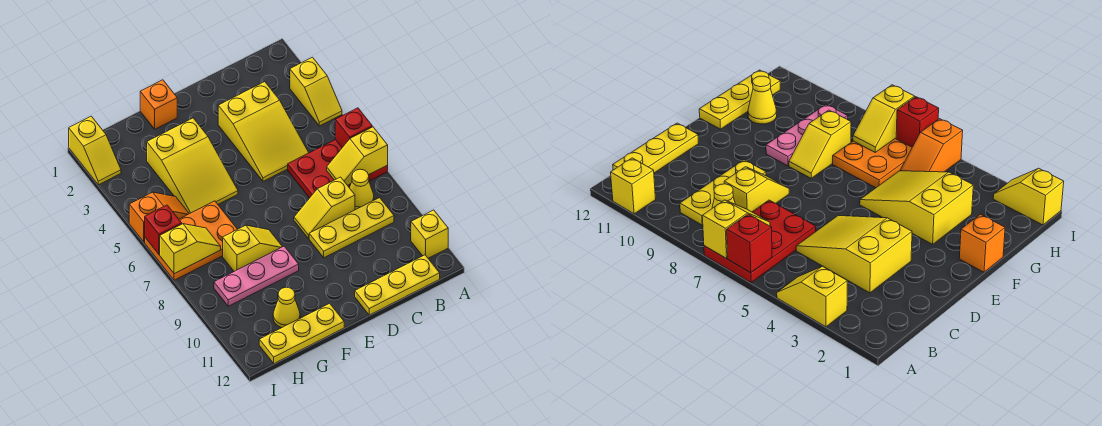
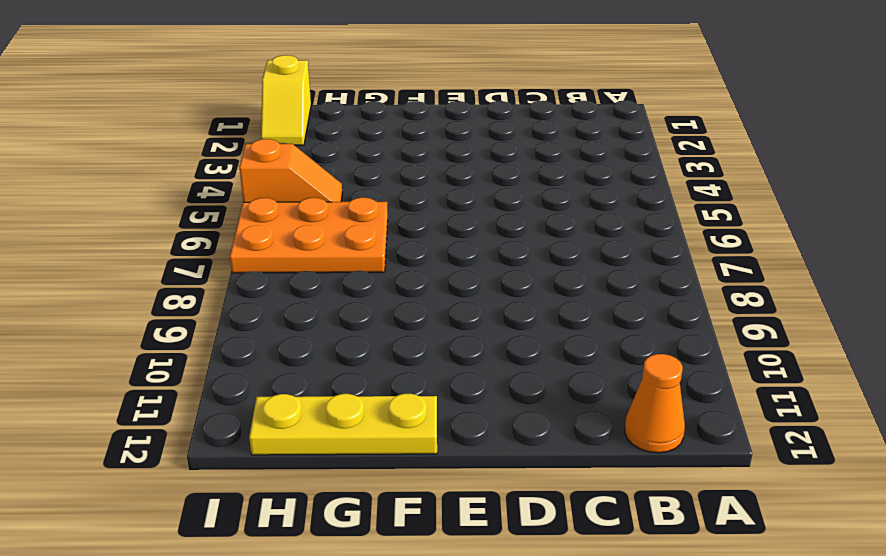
orange cone B12 level 1 -> yellow plate B12:D12 level 1
none -> yellow slope A3:A4 level 1 top 3
none -> red plate A6:C7 level 1
none -> yellow brick A11 level 1

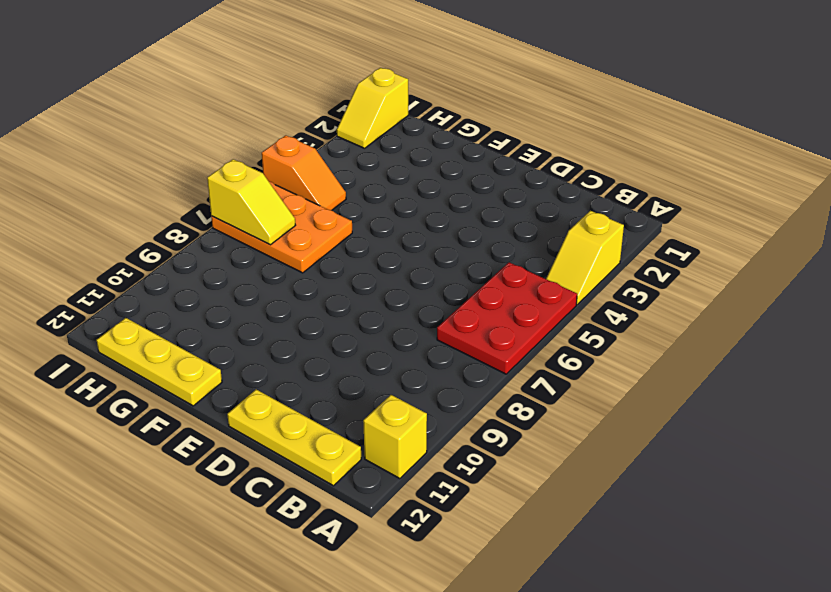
red plate A5:B7 level 1 -> red plate A6:C7 level 1
none -> yellow cone B8 level 1
none -> yellow plate B9:D9 level 1
none -> yellow slope C3:D5 level 1 top 3

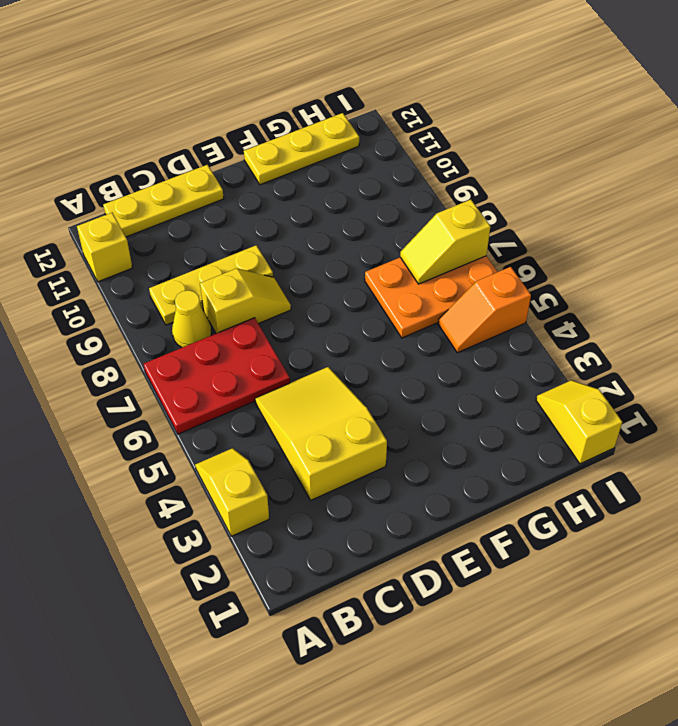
none -> orange brick F1 level 1
none -> yellow slope F3:G5 level 1 top 3
none -> yellow slope F8:G8 level 1 top G

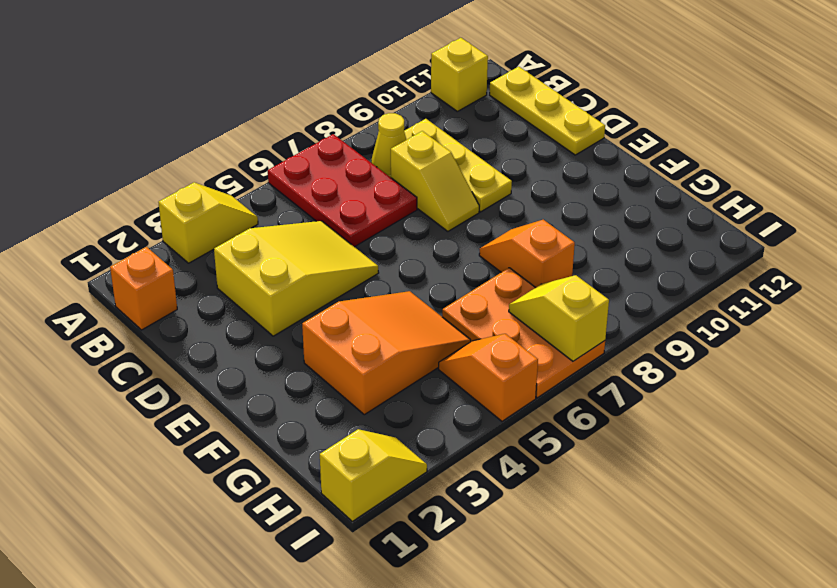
orange brick B1 level 1 -> orange brick F1 level 1
orange slope F3:G5 level 1 top 3 -> yellow slope F3:G5 level 1 top 3
orange slope F8:G8 level 1 top G -> yellow slope F8:G8 level 1 top G
none -> pink plate F9:H9 level 1
none -> yellow plate F12:H12 level 1
none -> yellow cone G11 level 1

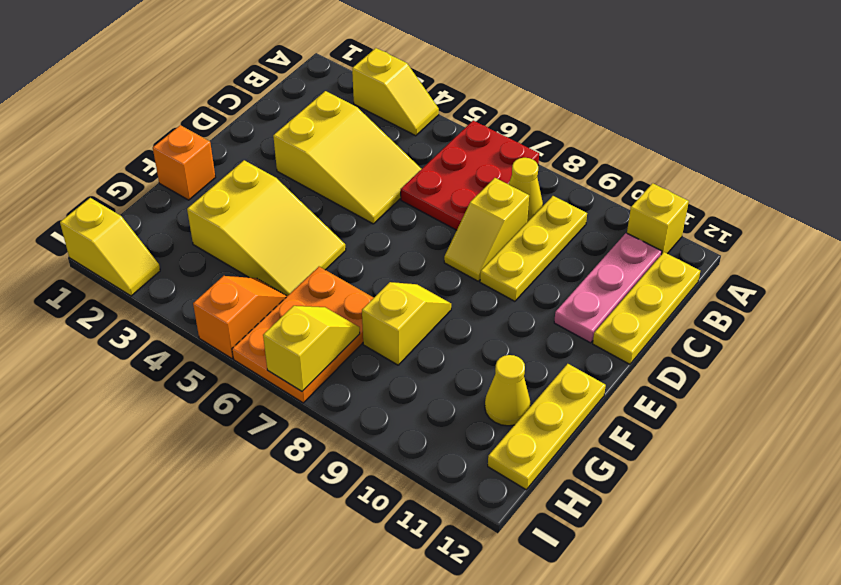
pink plate B11:D11 level 1 -> pink plate F9:H9 level 1
none -> red brick A6 level 2
none -> yellow slope A7:B7 level 2 top A
none -> red brick I6 level 2

